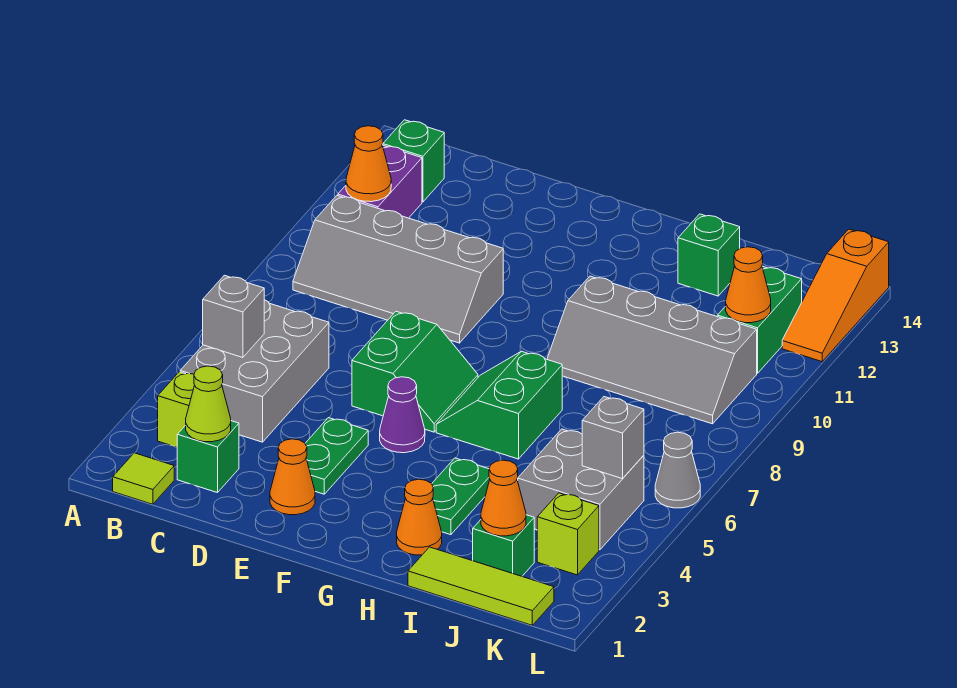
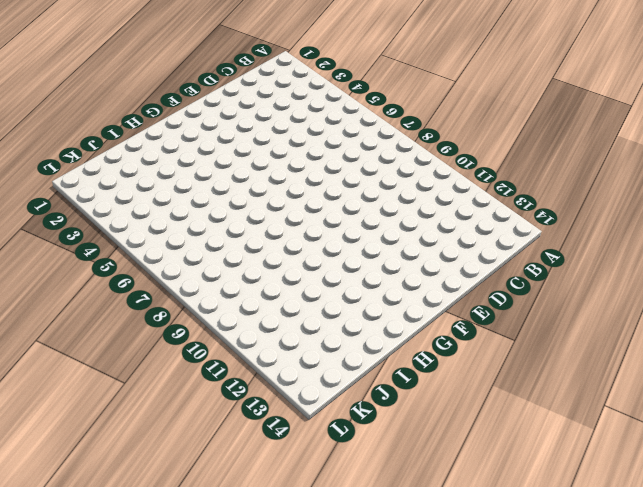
none -> lime tile B1 level 1
none -> lime brick B3 level 1
none -> grey brick B4:C6 level 1

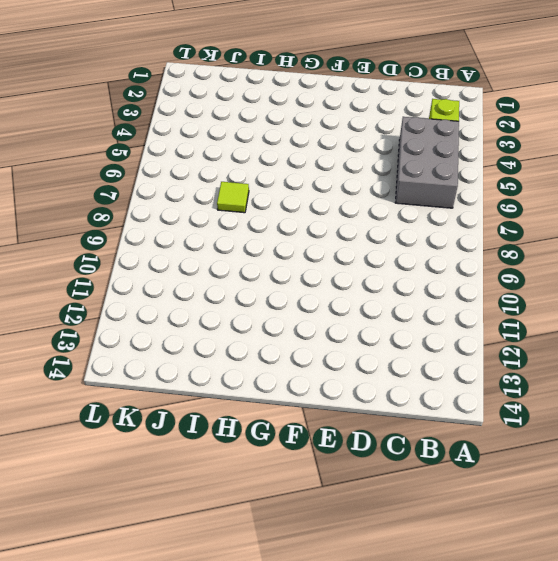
lime tile I7 level 1 -> lime tile B1 level 1
none -> grey slope B9:E10 level 1 top 10
none -> purple brick B11:B12 level 1
none -> green brick B13 level 1

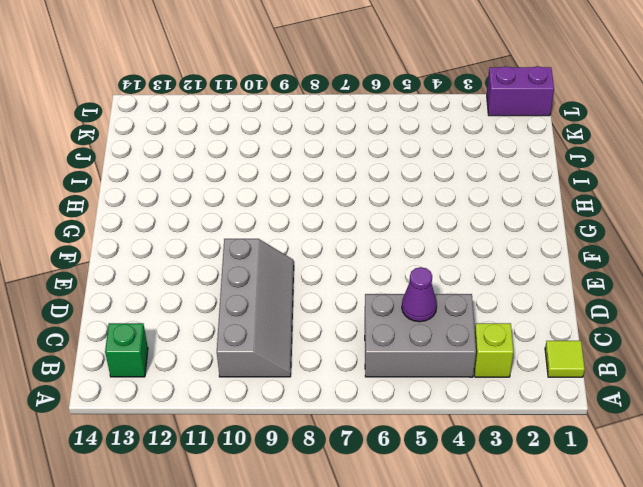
purple cone C5 level 2 -> purple cone F5 level 1
purple brick L1:L2 level 1 -> purple brick B11:B12 level 1
none -> green brick C2 level 1
none -> orange cone E2 level 1
none -> green plate E3:E4 level 1

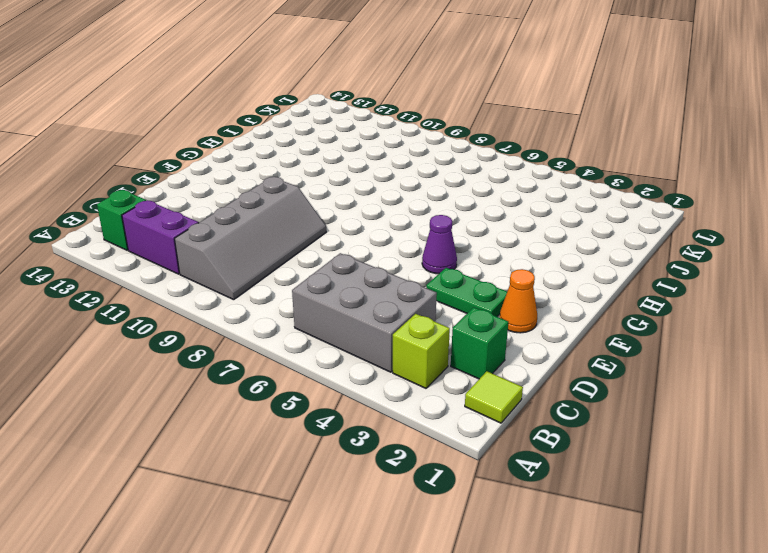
none -> green slope E6:F7 level 1 top E
none -> green slope G6:H7 level 1 top H
none -> orange cone H2 level 1

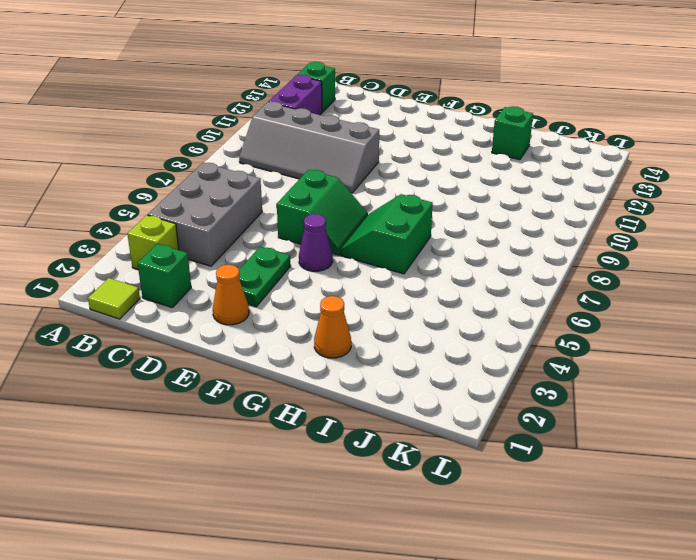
none -> green plate H3:H4 level 1
none -> grey slope H9:K10 level 1 top 10
none -> lime tile I1:K1 level 1

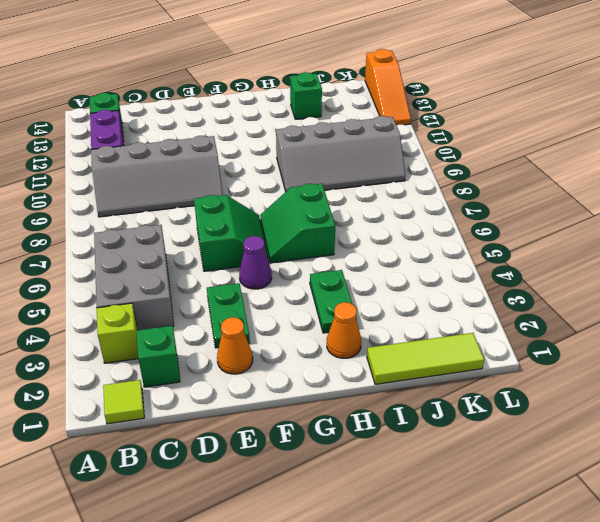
none -> green brick J2 level 1
none -> grey brick J4:K5 level 1
none -> lime brick K3 level 1

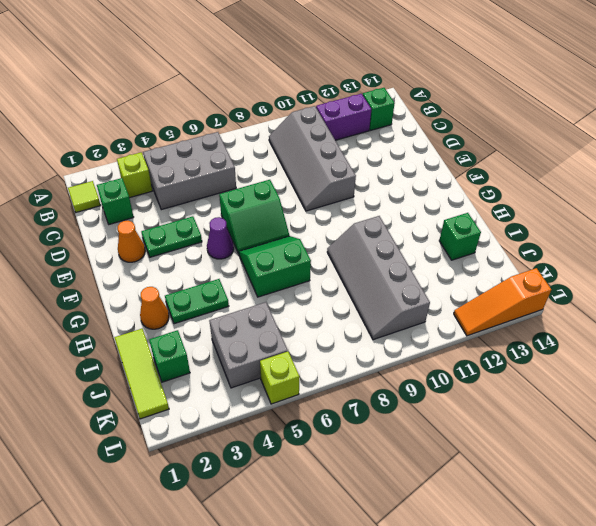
lime brick L5 level 1 -> lime brick K3 level 1
none -> green brick K11:K12 level 1
none -> grey cone L6 level 1
none -> grey brick B5 level 2

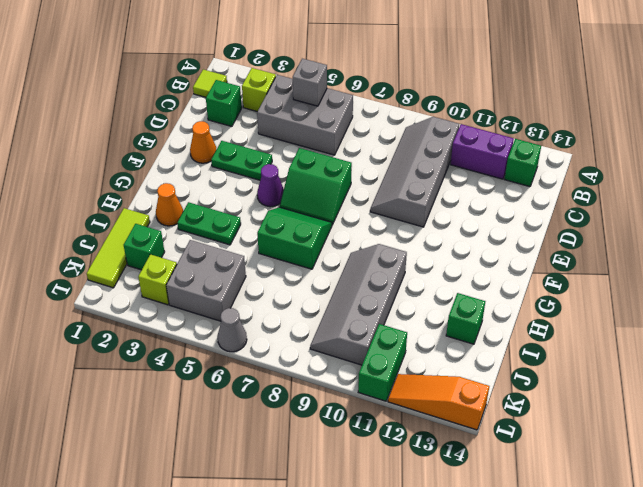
green brick K11:L11 level 1 -> green brick K11:K12 level 1
none -> orange cone B11 level 2
none -> lime cone C2 level 2
none -> orange cone J2 level 2

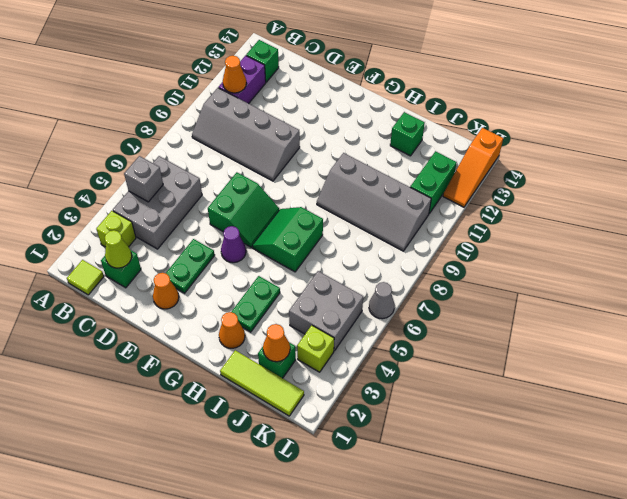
none -> grey brick K5 level 2
none -> orange cone K11 level 2

